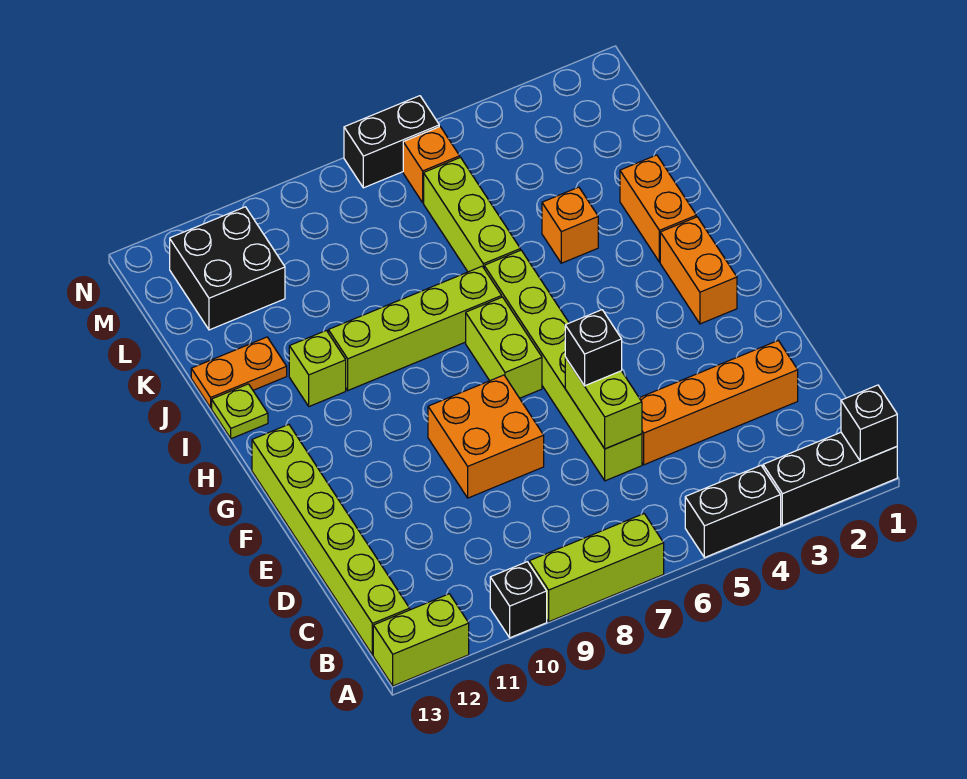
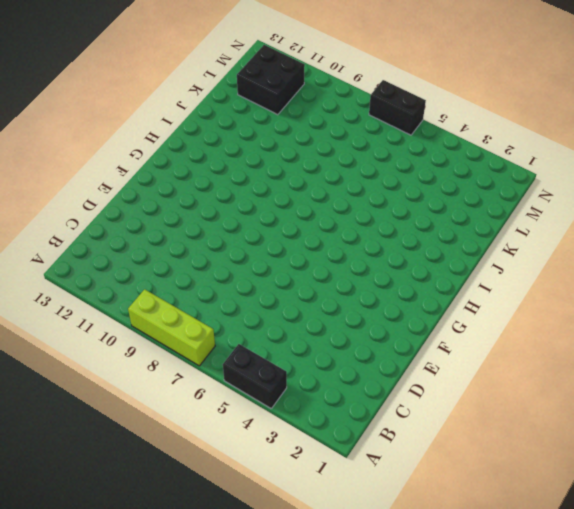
none -> black brick A1:A3 level 1
none -> black brick A10 level 1
none -> lime brick A12:A13 level 1

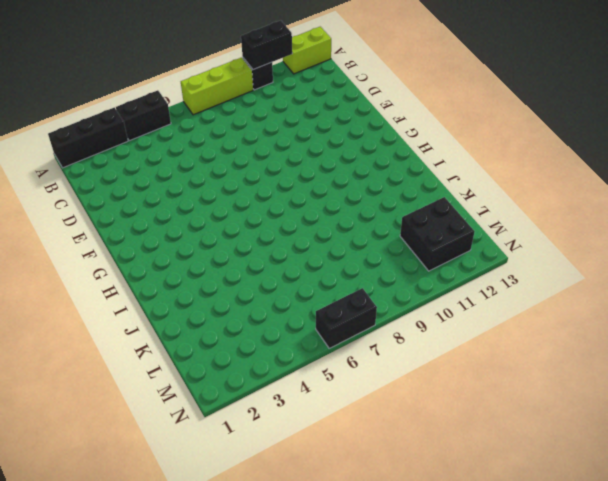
black brick A10:A11 level 2 -> none
none -> lime brick B13:G13 level 1
none -> orange brick D2:D5 level 1
none -> lime brick D6:I6 level 1

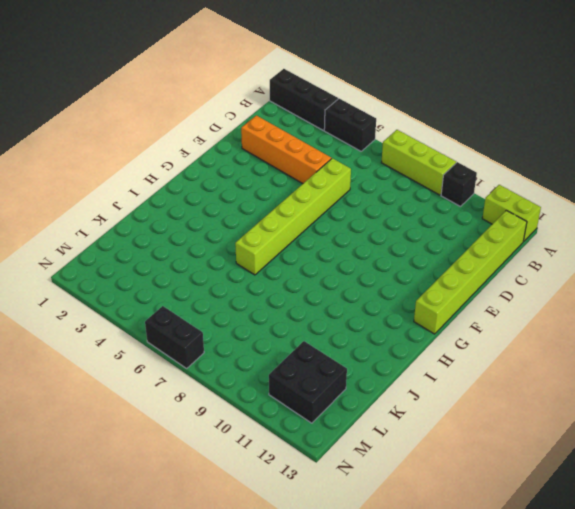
none -> orange brick E8:F9 level 1
none -> orange brick G2:H2 level 1
none -> lime brick G7:H7 level 1

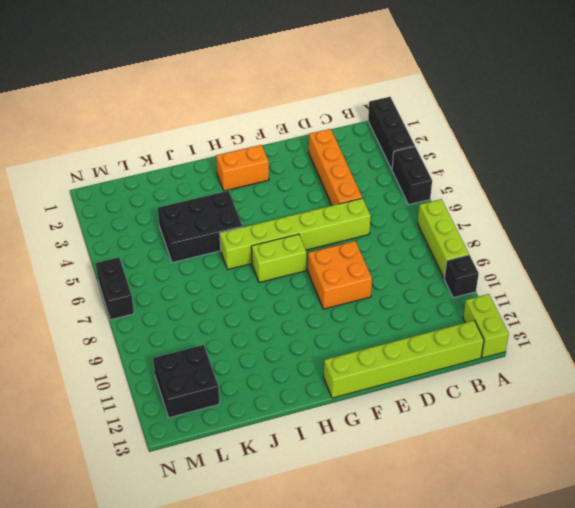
black brick I4:K5 level 1 -> orange brick J4 level 1
none -> orange brick I2:J2 level 1
none -> lime brick I7:I10 level 1
none -> lime brick I11 level 1

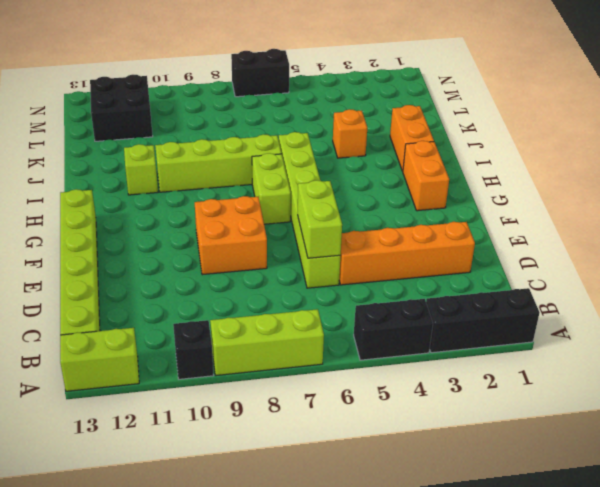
none -> lime plate I13 level 1
none -> lime brick J6:L6 level 1
none -> orange plate J12:J13 level 1

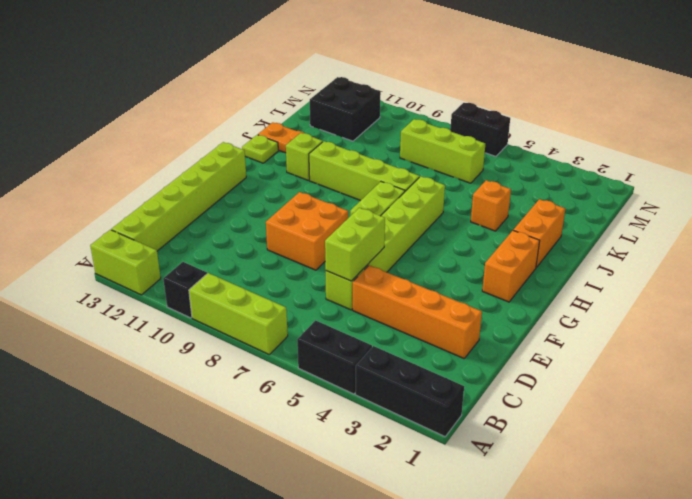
lime brick L6:L8 level 1 -> lime brick J6:L6 level 1
none -> orange brick M6 level 1
none -> black brick A1 level 2
none -> black brick E6 level 3

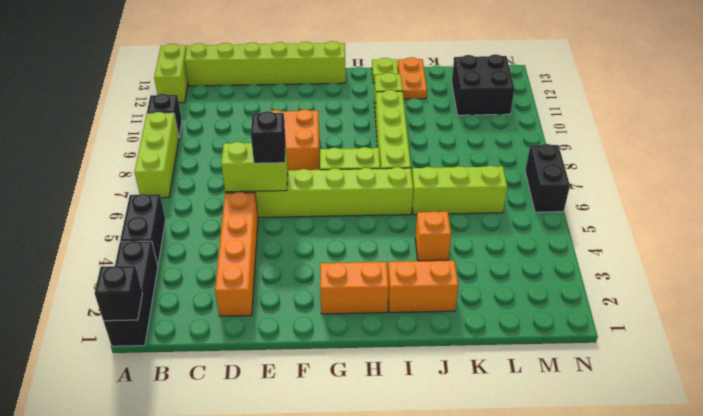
none -> orange brick M6 level 1

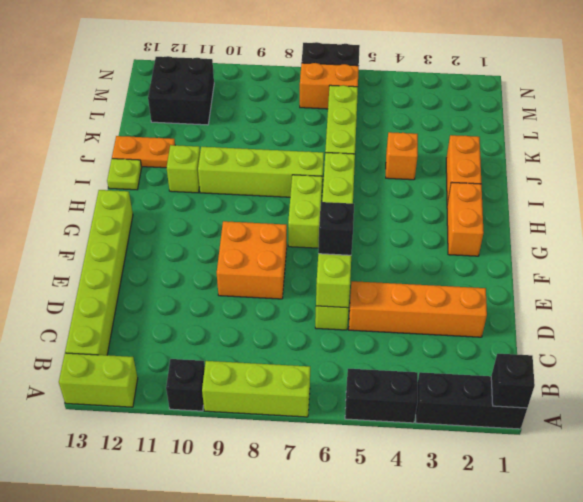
orange brick M6:M7 level 1 -> orange brick M6 level 1

